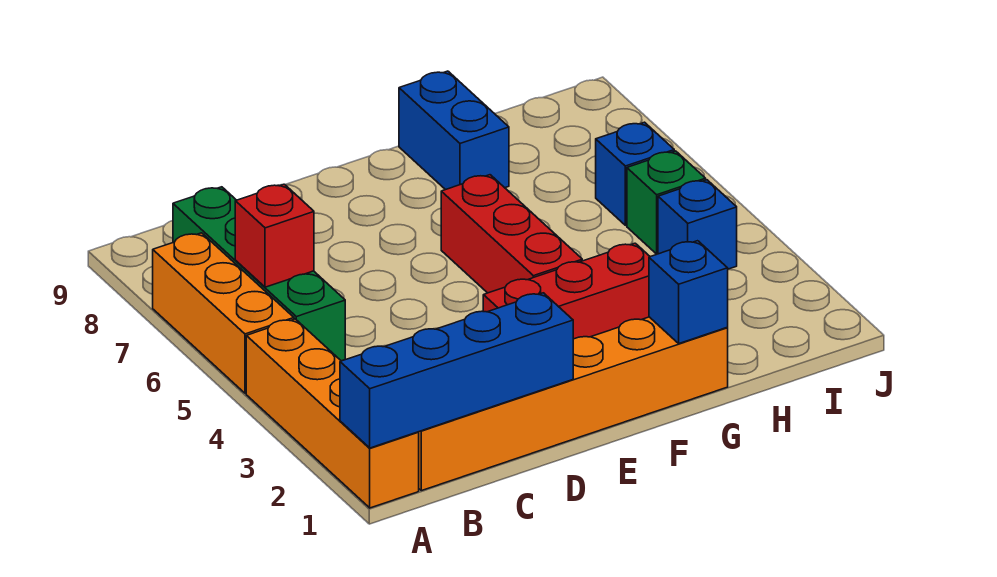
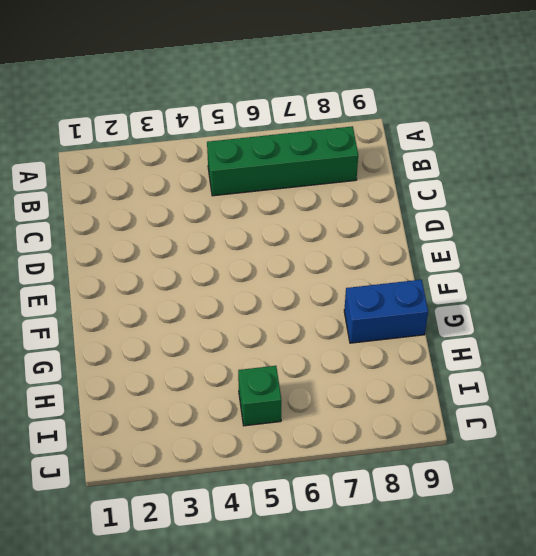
none -> orange brick A1:A4 level 1
none -> orange brick A5:A7 level 1
none -> orange brick B1:G1 level 1

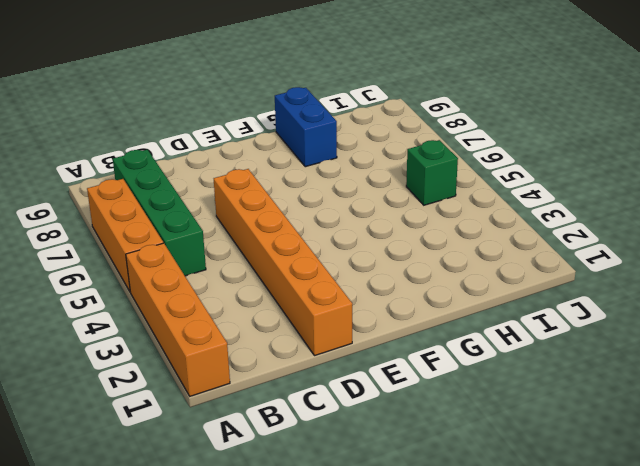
orange brick D1:D6 level 1 -> orange brick B1:G1 level 1
none -> red brick E3:G3 level 1
none -> red brick F4:F6 level 1
none -> blue brick I4 level 1

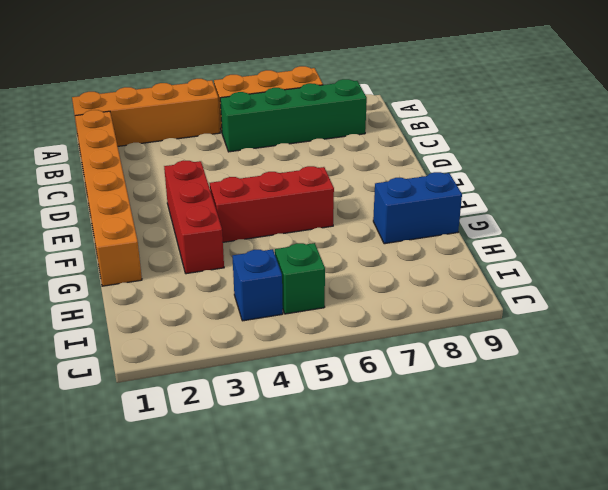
none -> blue brick I6 level 1
none -> blue brick A1:D1 level 2
none -> red brick B6 level 2

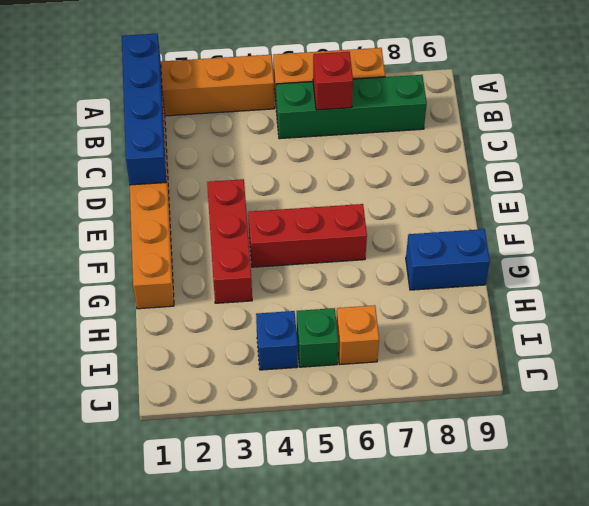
orange brick I6 level 1 -> blue brick I6 level 1
none -> blue brick G1 level 2

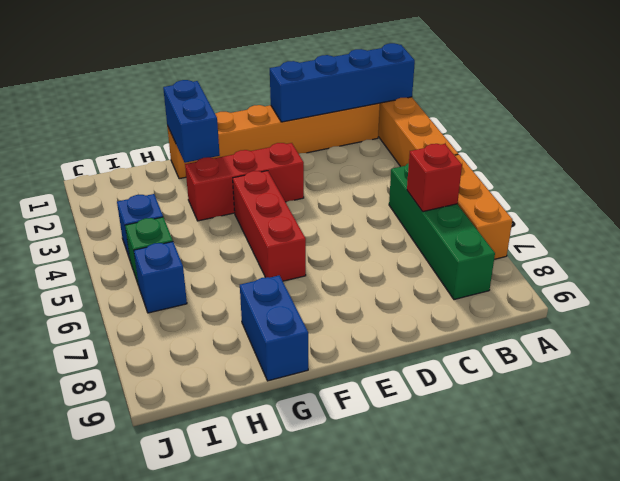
blue brick G1:G2 level 2 -> blue brick G1 level 2

